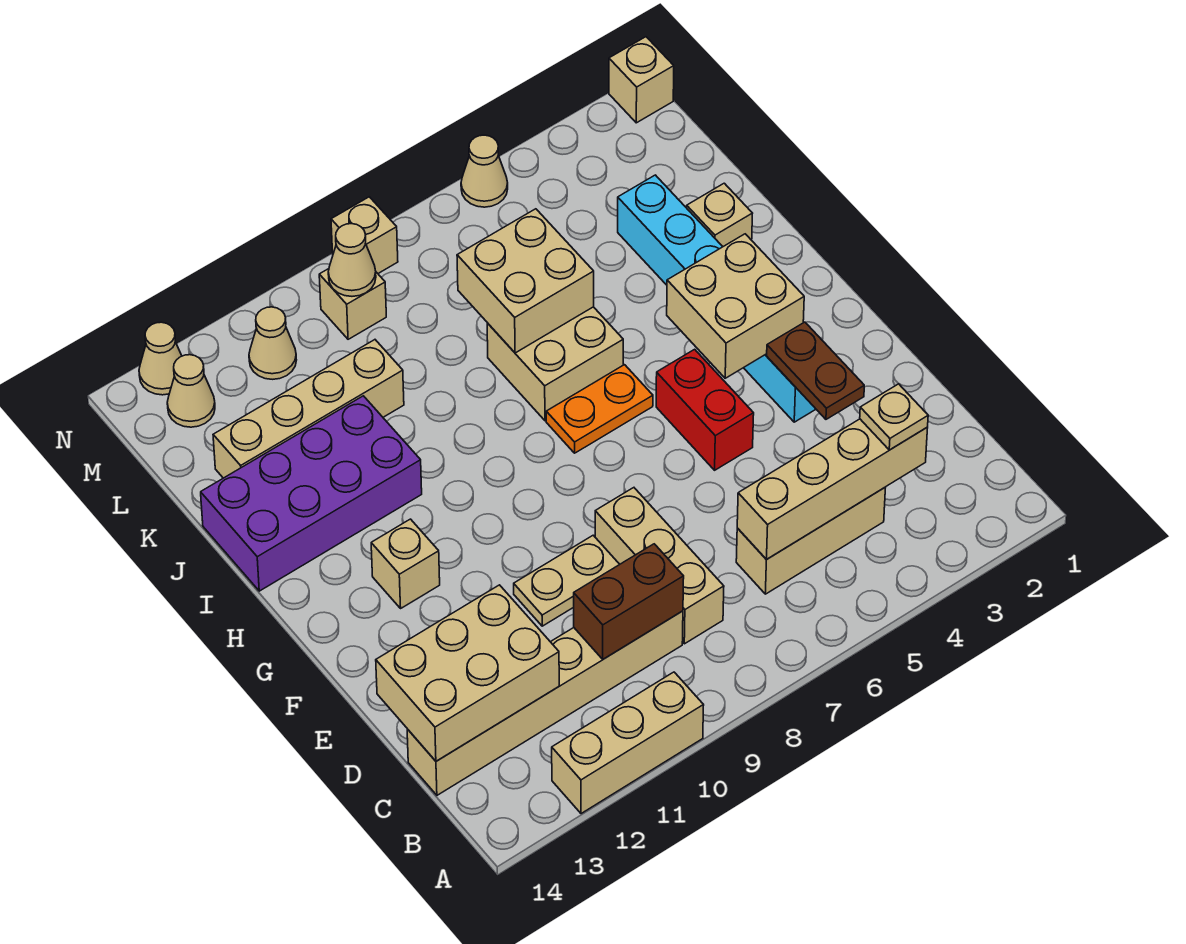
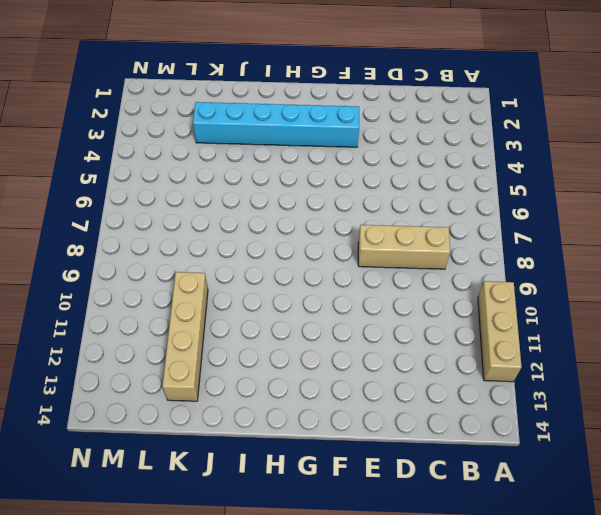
none -> tan brick C4:C6 level 1
none -> tan brick C9:C14 level 1
none -> tan plate E9:E10 level 1

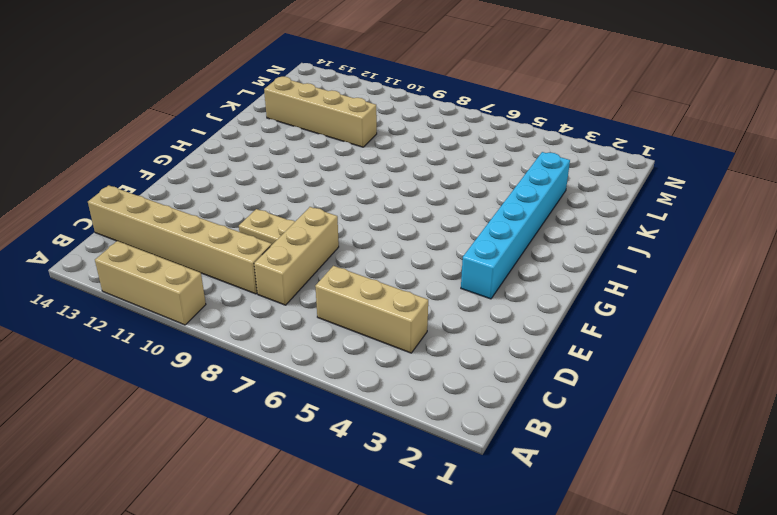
none -> red brick F5:G5 level 1
none -> tan brick G12 level 1
none -> orange plate H6:H7 level 1

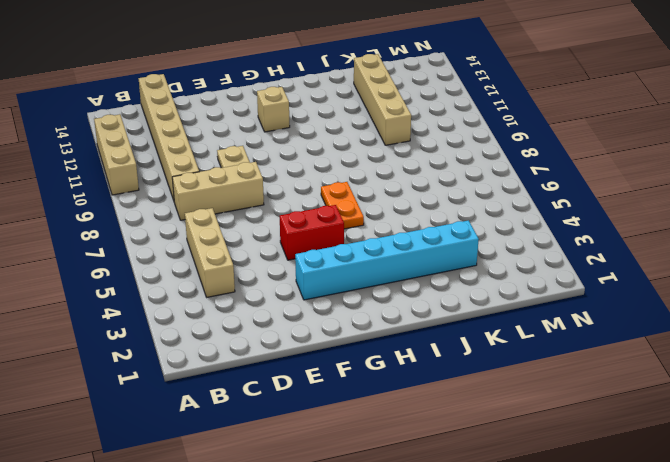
none -> tan brick I6:J7 level 1
none -> purple brick I11:J14 level 1
none -> tan brick J2 level 1

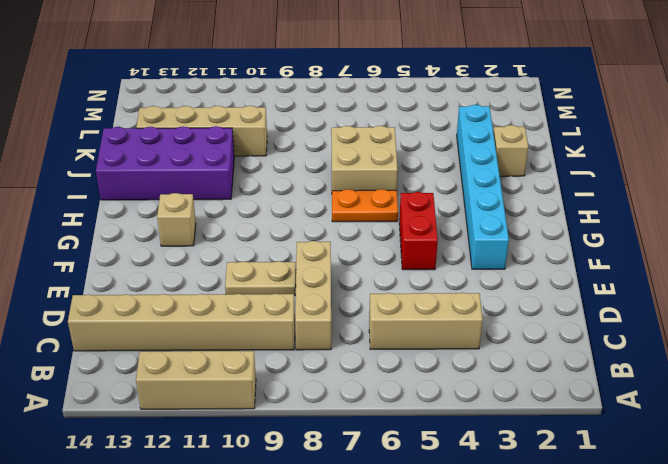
none -> tan brick M9 level 1
none -> tan cone M11 level 1
none -> tan cone M13 level 1

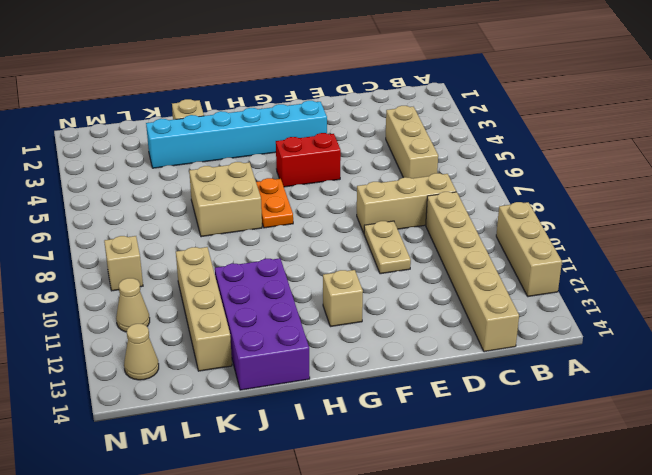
none -> tan brick N1 level 1
none -> tan cone N5 level 1
none -> tan brick N8 level 1

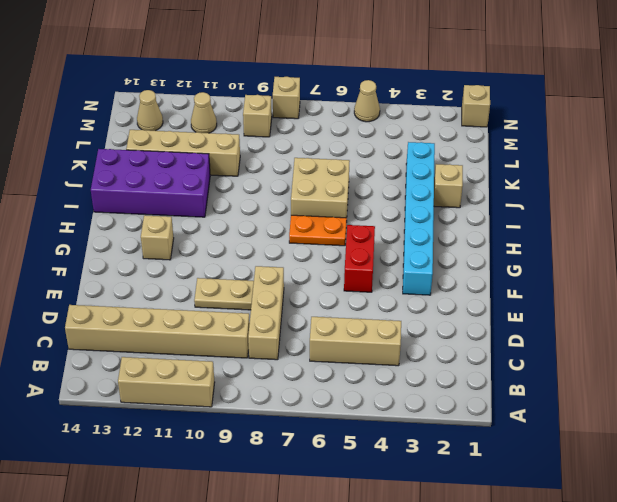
none -> tan cone N13 level 1
none -> tan brick C3:C6 level 2
none -> brown brick C9:C10 level 2

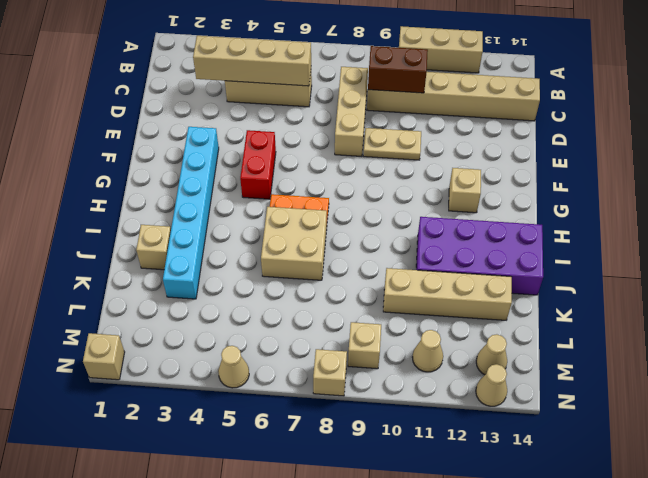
none -> tan brick C12:D14 level 2
none -> brown plate E3:F3 level 2
none -> tan brick G3:H4 level 2

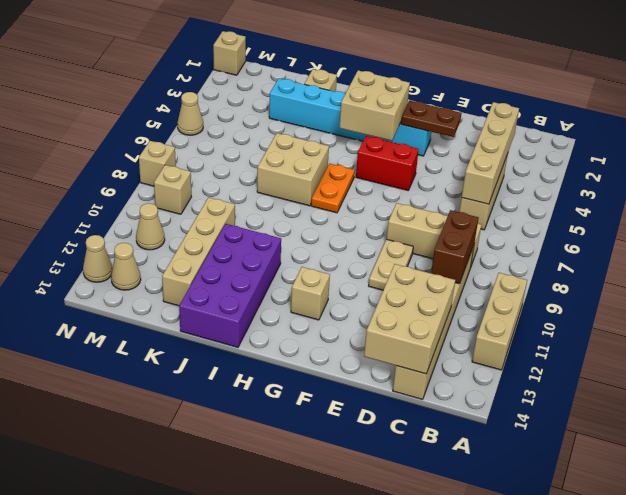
none -> tan brick J6:K7 level 2
none -> tan cone M9 level 2
none -> tan plate C3 level 3

